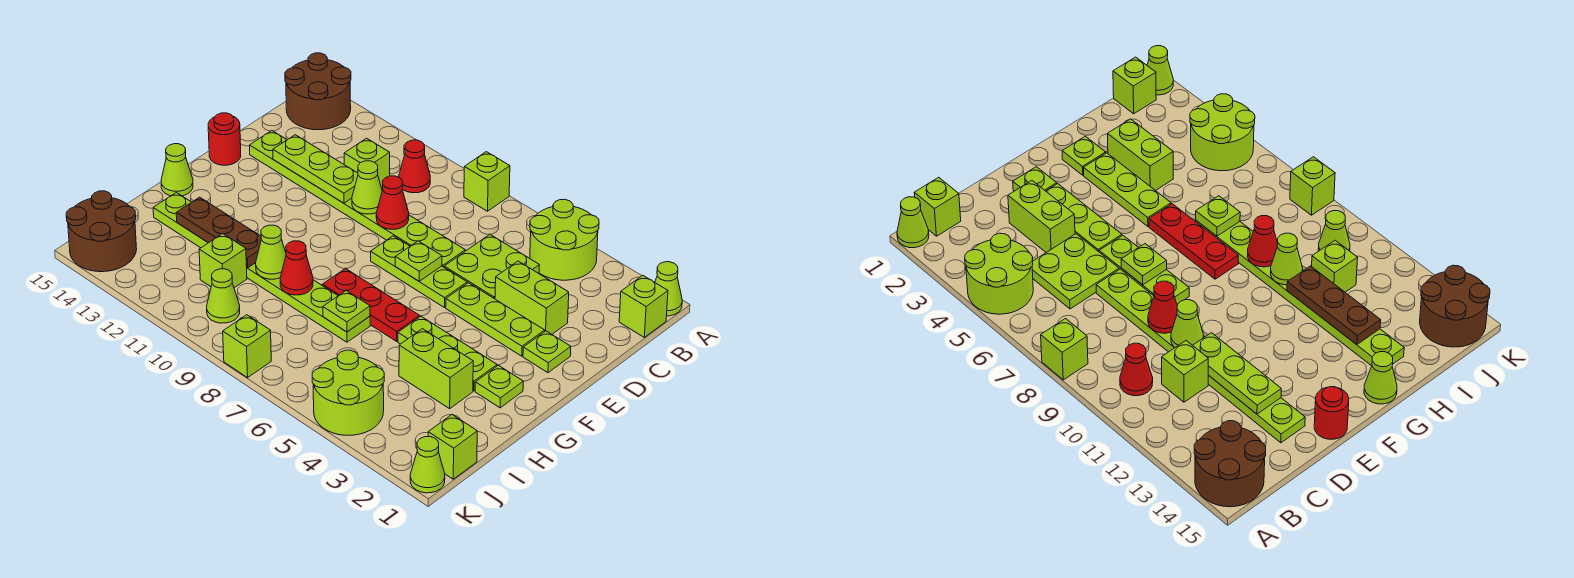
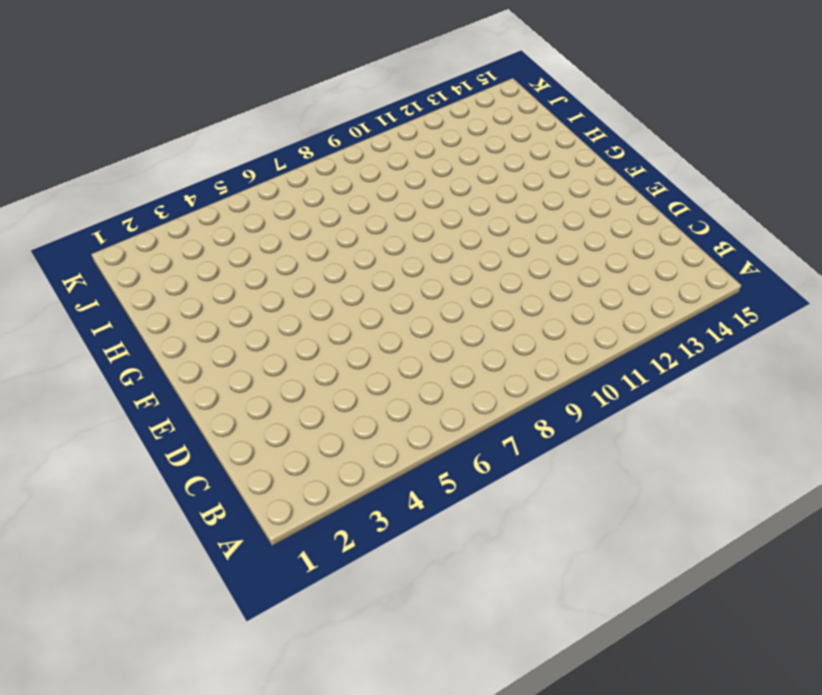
none -> lime cone A1 level 1
none -> lime round brick A4:B5 level 1
none -> lime brick A8 level 1
none -> brown round brick A14:B15 level 1

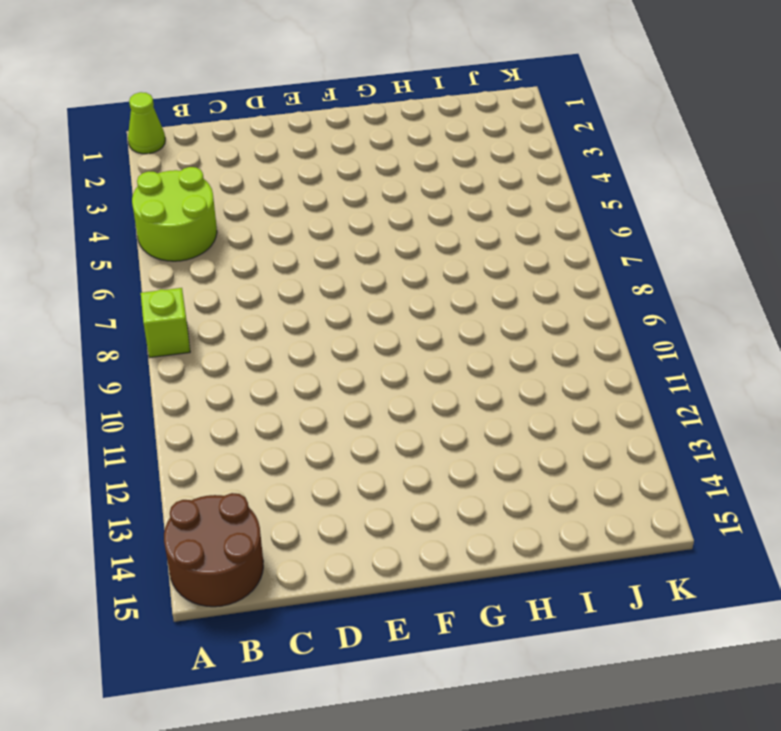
none -> lime brick B1 level 1
none -> red cone B10 level 1
none -> lime plate C5:D6 level 1
none -> lime brick C11 level 1

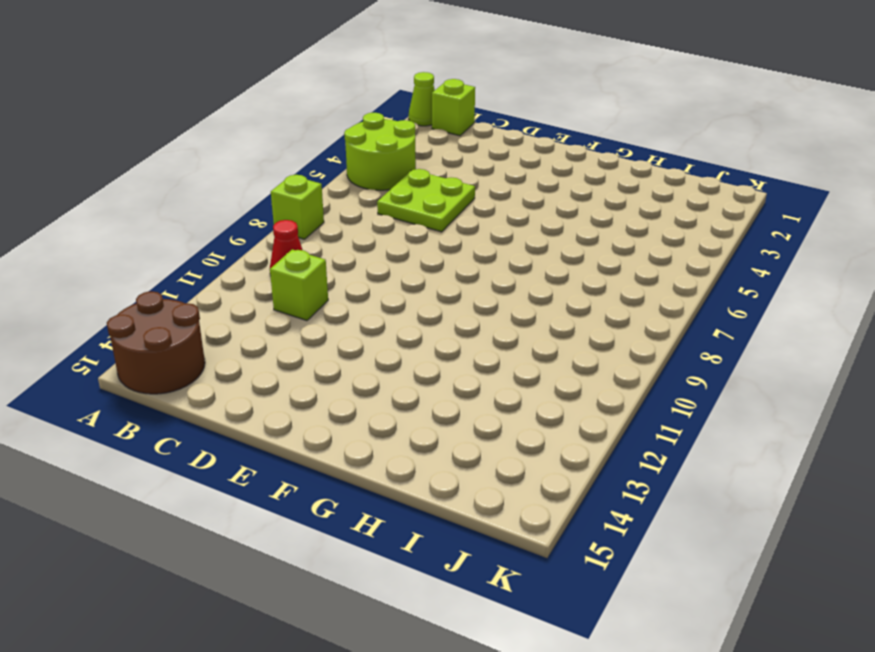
none -> lime brick D3:D4 level 1
none -> lime plate D7:D14 level 1
none -> lime plate E2 level 1
none -> lime plate E3:E5 level 1

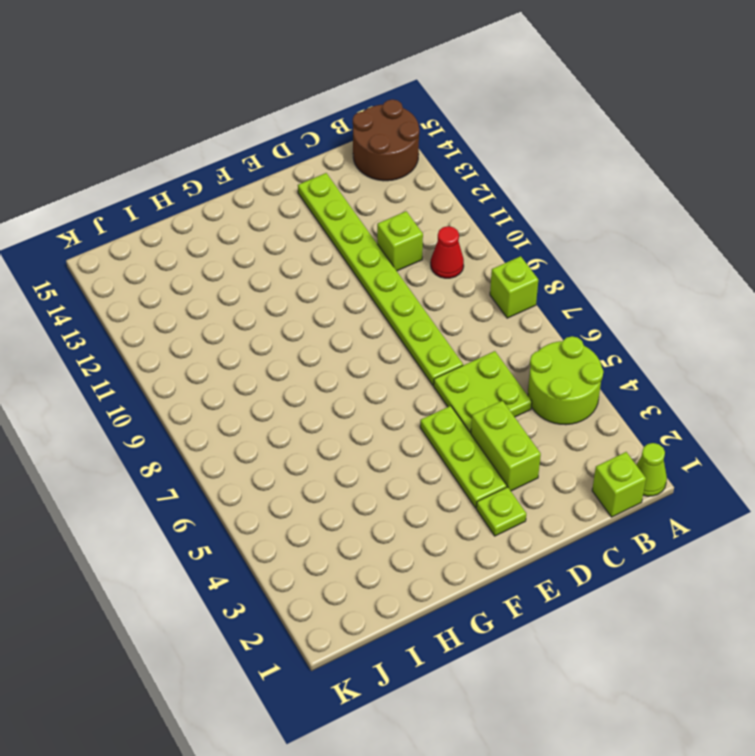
none -> lime plate E6:E8 level 1
none -> red round brick E15 level 1
none -> lime plate G2 level 1
none -> lime plate G3:G5 level 1

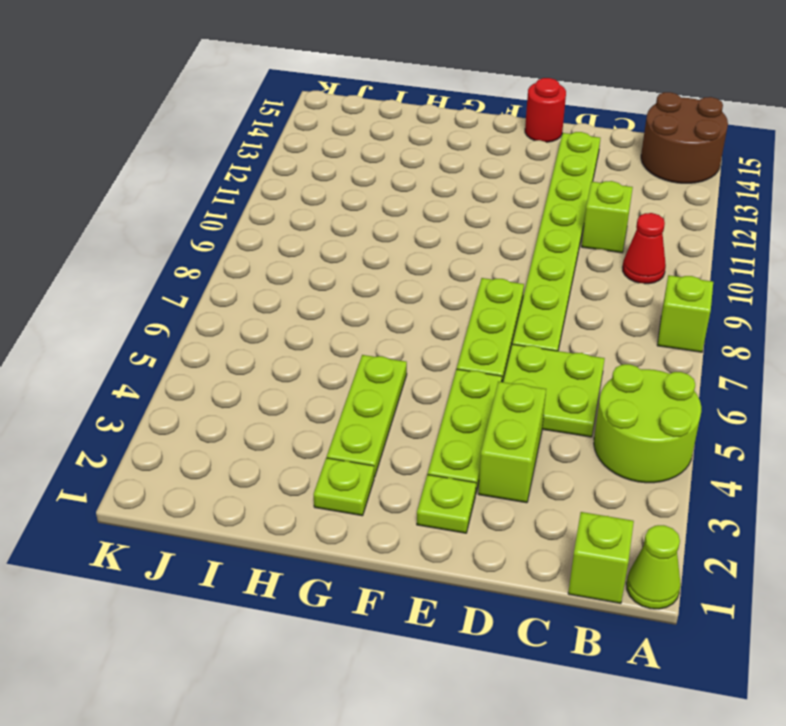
none -> red plate G6:G8 level 1
none -> lime cone G15 level 1
none -> lime brick H3:H4 level 1
none -> lime plate H7:H14 level 1

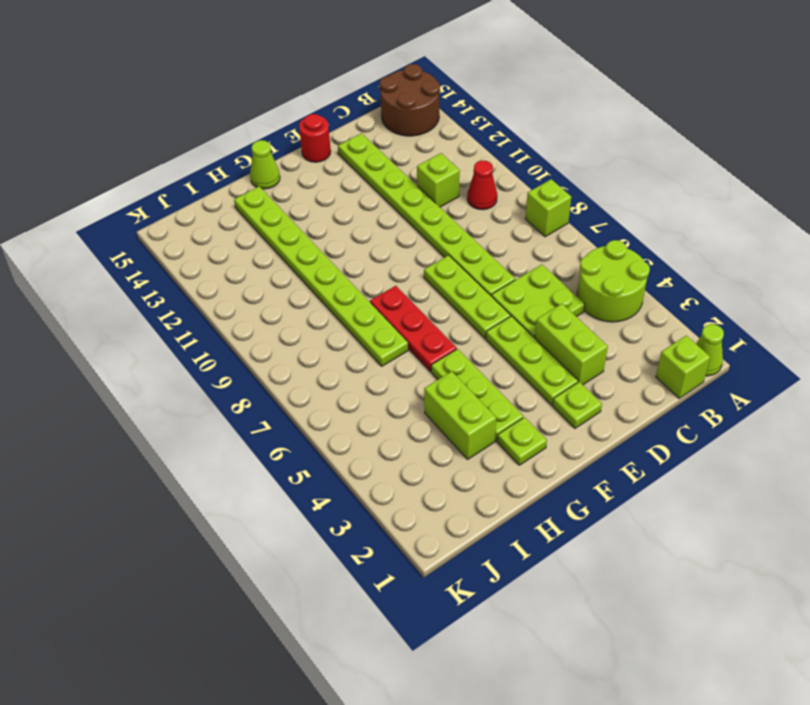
none -> lime brick I11 level 1
none -> lime brick J1 level 1
none -> lime round brick J4:K5 level 1
none -> lime cone J10 level 1

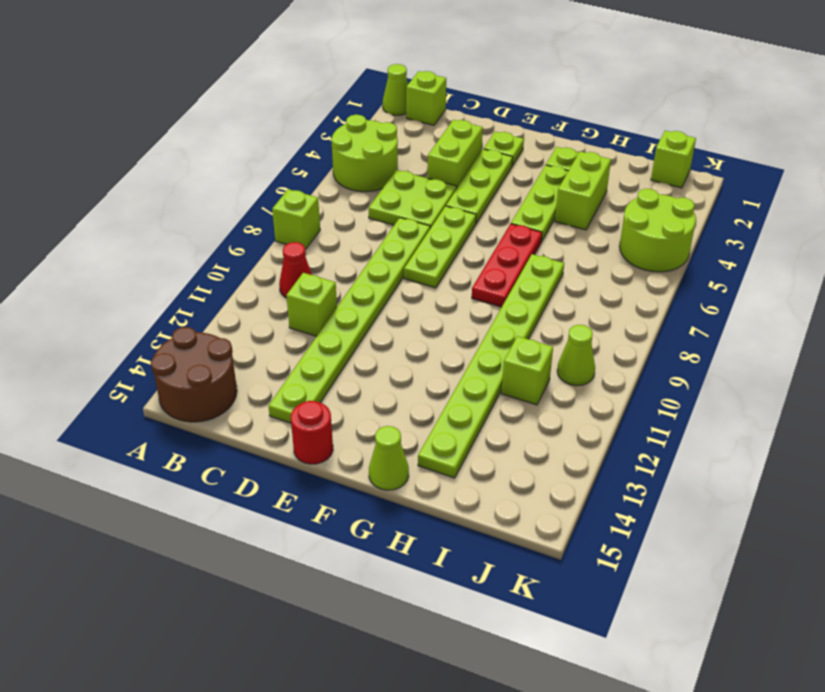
none -> brown round brick J14:K15 level 1
none -> lime cone K1 level 1
none -> lime brick K8 level 1
none -> red cone D9 level 2

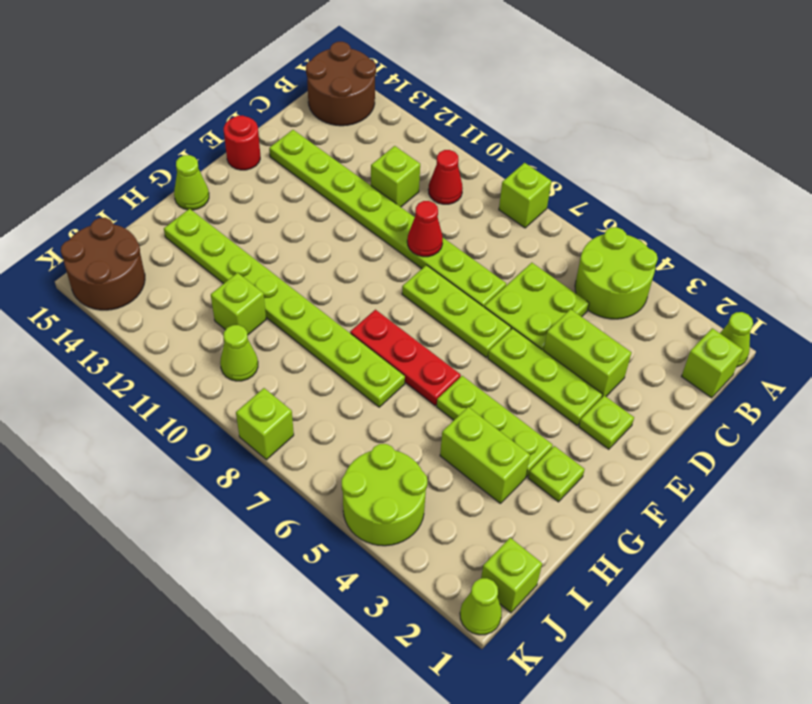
none -> lime cone D10 level 2
none -> lime plate D11:D13 level 2
none -> lime plate E7 level 2
none -> lime plate H7 level 2

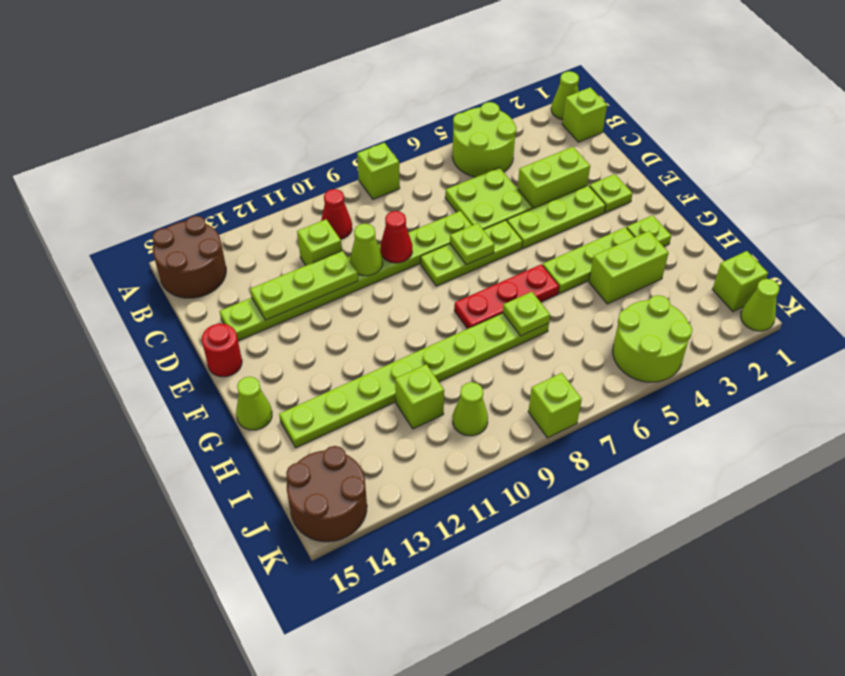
none -> red cone H9 level 2
none -> lime cone H10 level 2
none -> brown plate H11:H13 level 2

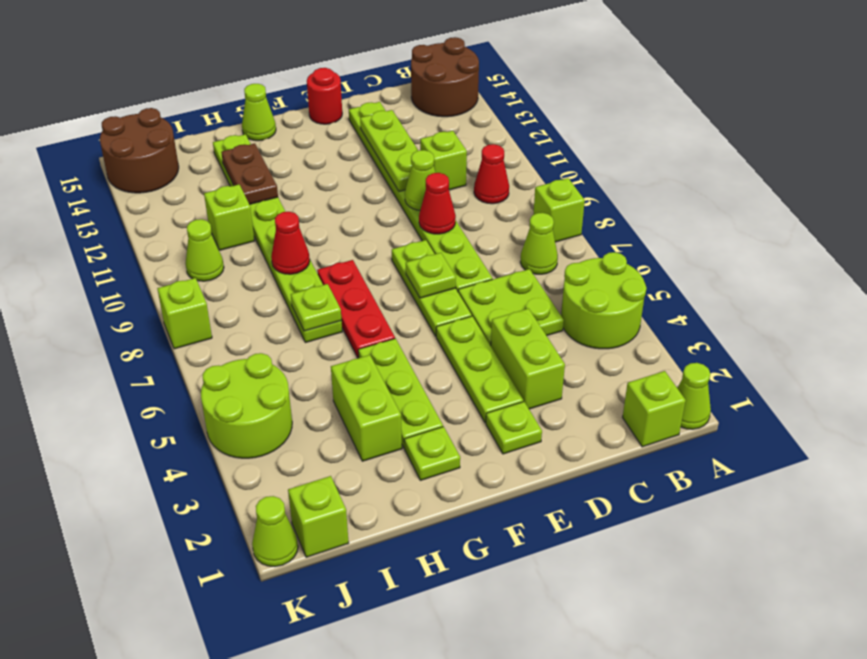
lime cone B7 level 1 -> lime cone H10 level 2
brown plate H12:H13 level 2 -> brown plate H11:H13 level 2

